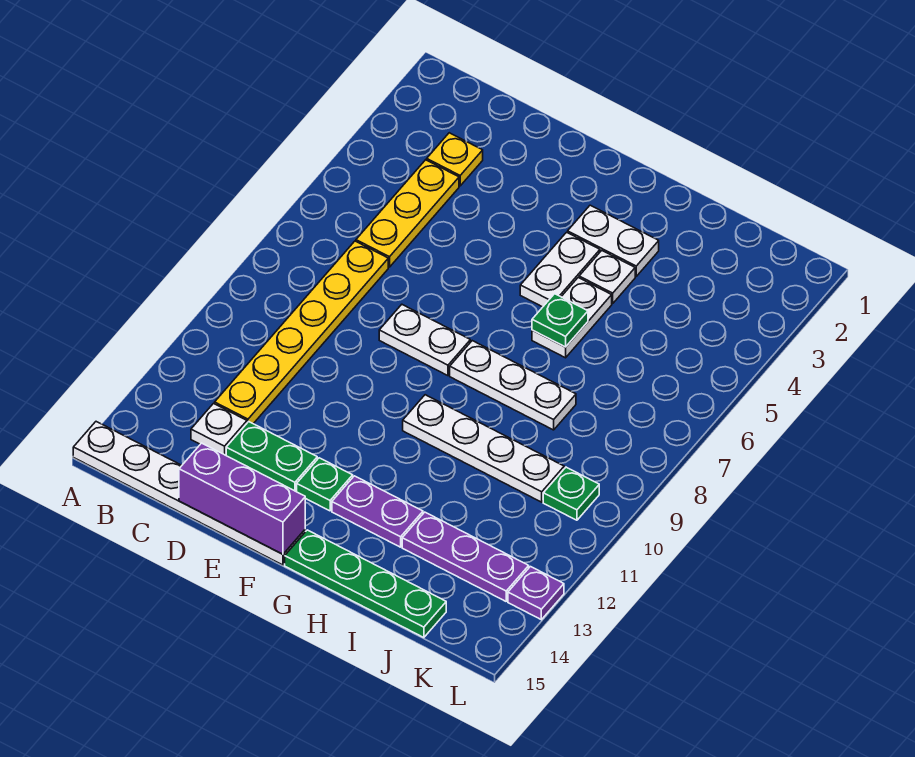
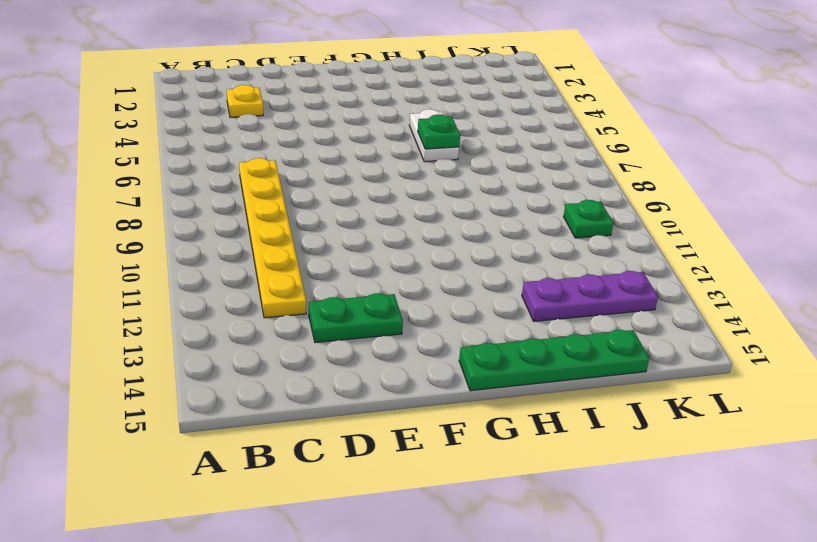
none -> white plate A15:F15 level 1
none -> yellow plate C4:C6 level 1
none -> white plate C13 level 1

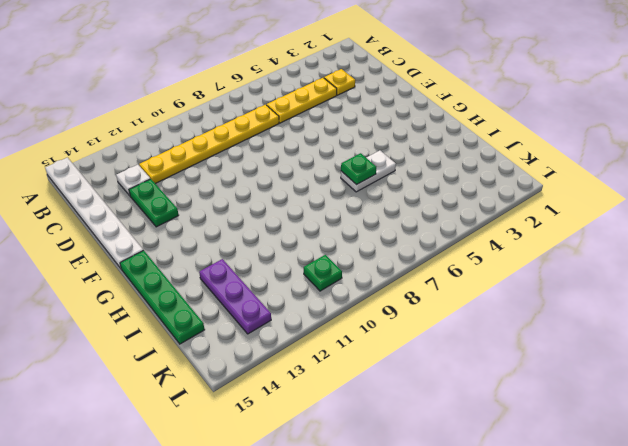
none -> white plate E8:F8 level 1
none -> green plate F13 level 1
none -> white plate G3:H3 level 1

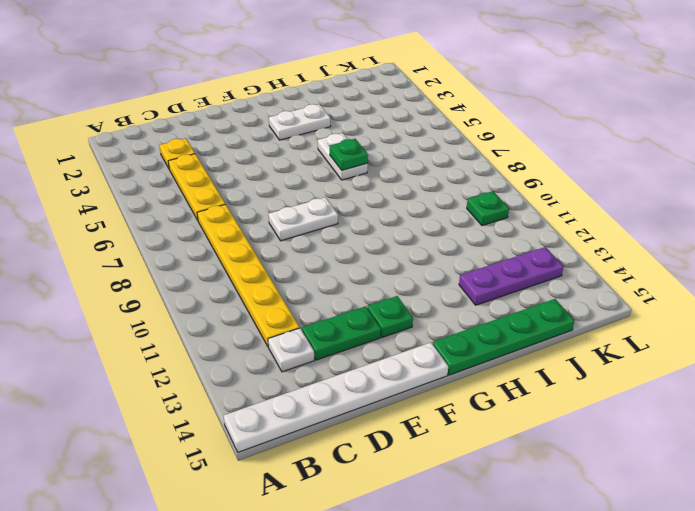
none -> white plate G4:G5 level 1
none -> white plate G8:I8 level 1
none -> white plate G10:J10 level 1

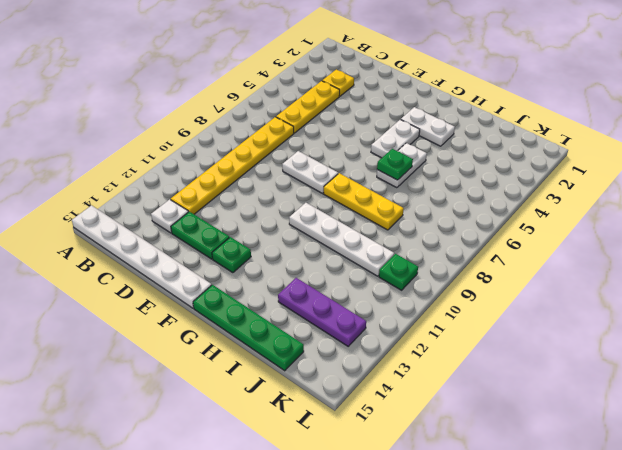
yellow plate G8:I8 level 1 -> white plate G8:I8 level 1
none -> purple plate G13:H13 level 1
none -> white plate H4 level 1
none -> purple plate L13 level 1

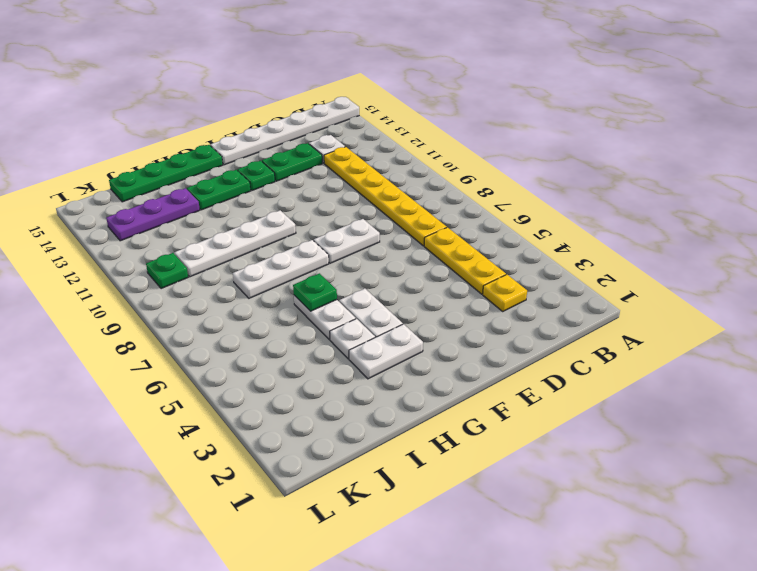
green plate G13:H13 level 1 -> purple plate G13:H13 level 1
none -> purple plate L13 level 1
none -> purple brick D15:F15 level 2

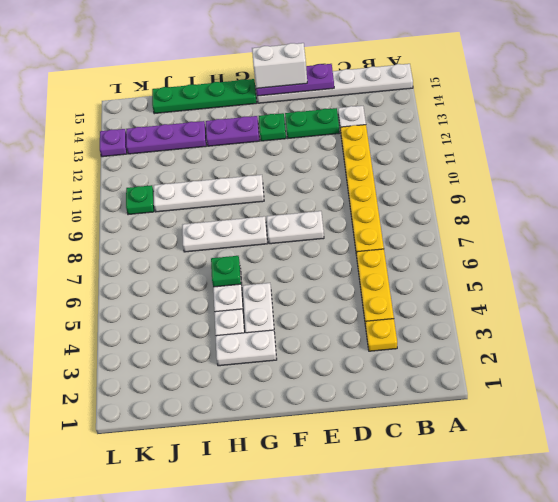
purple plate D15:F15 level 2 -> purple brick D15:F15 level 2
white brick E15:F15 level 3 -> none

